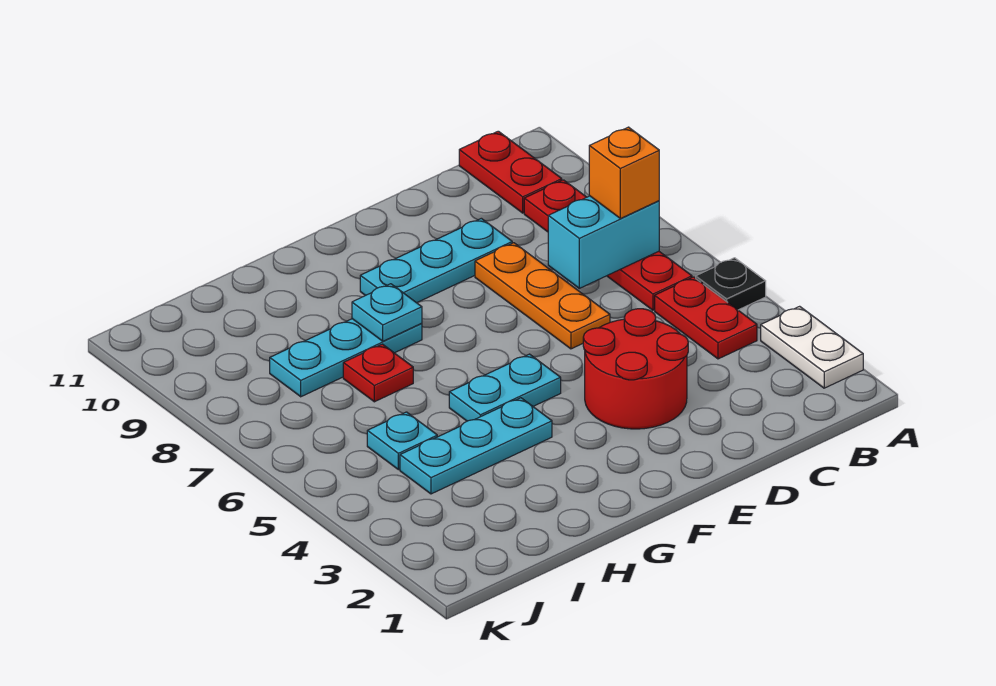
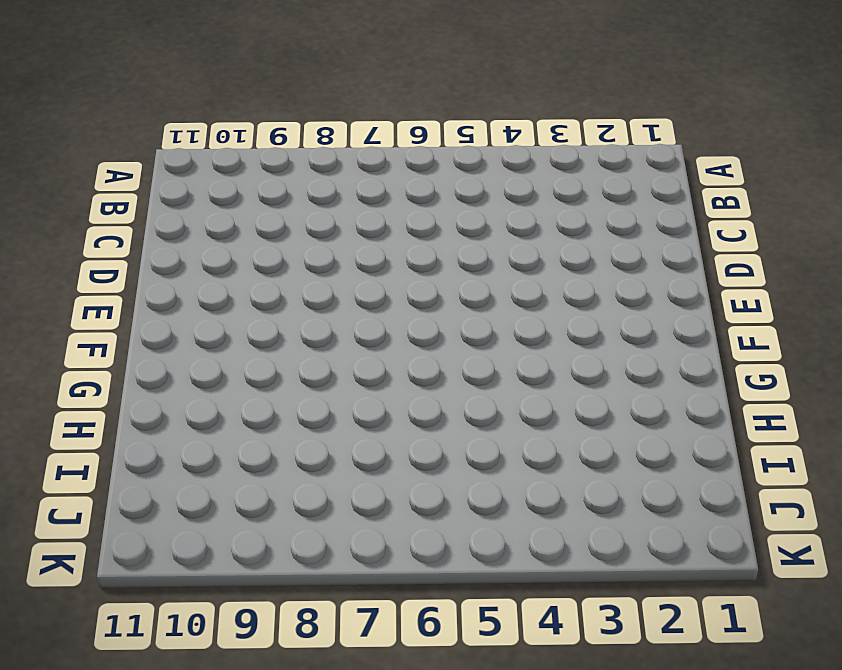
none -> white plate A2:A3 level 1
none -> black plate A5 level 1
none -> red plate B4:B5 level 1

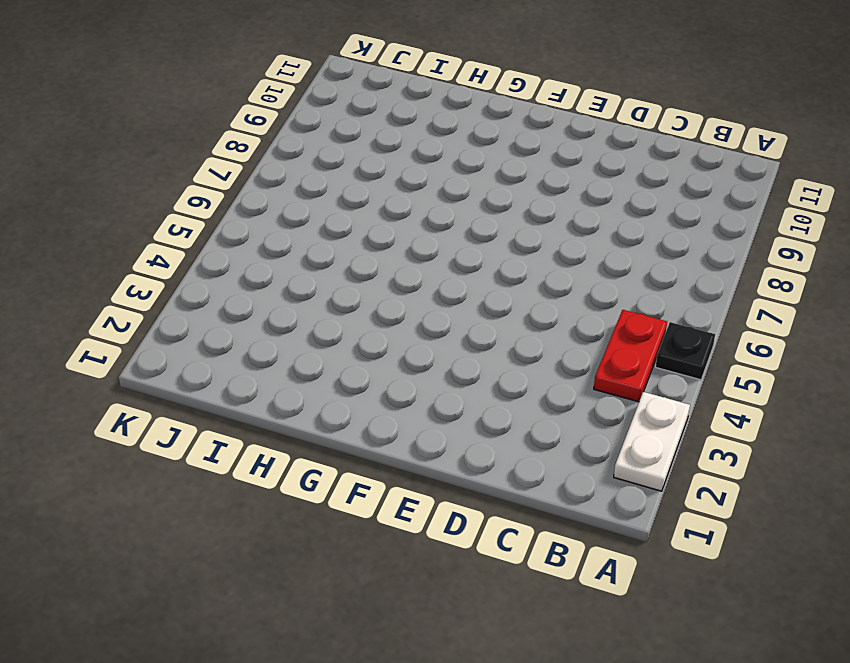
none -> red plate B6:B9 level 1
none -> red plate B10:B11 level 1
none -> red round brick D3:E4 level 1

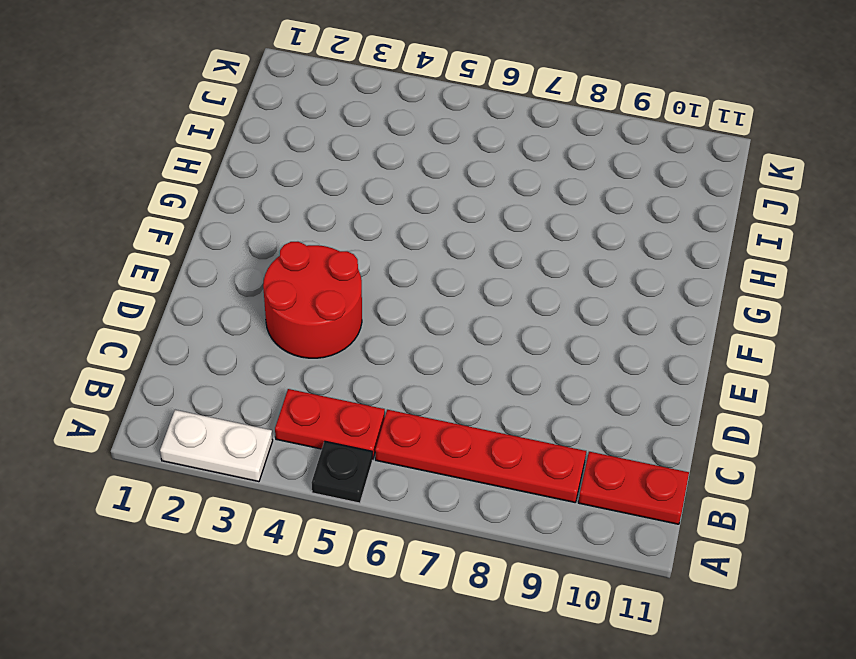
none -> orange plate D6:D8 level 1
none -> cyan plate D9:F9 level 1
none -> cyan plate F5:G5 level 1

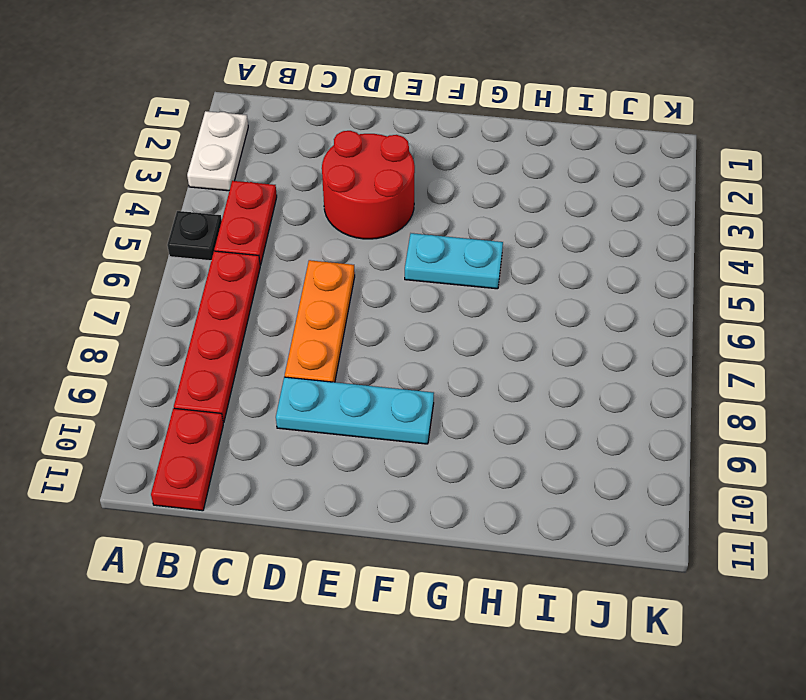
none -> cyan plate G4:I4 level 1
none -> cyan plate G8:I8 level 1
none -> red plate H7 level 1

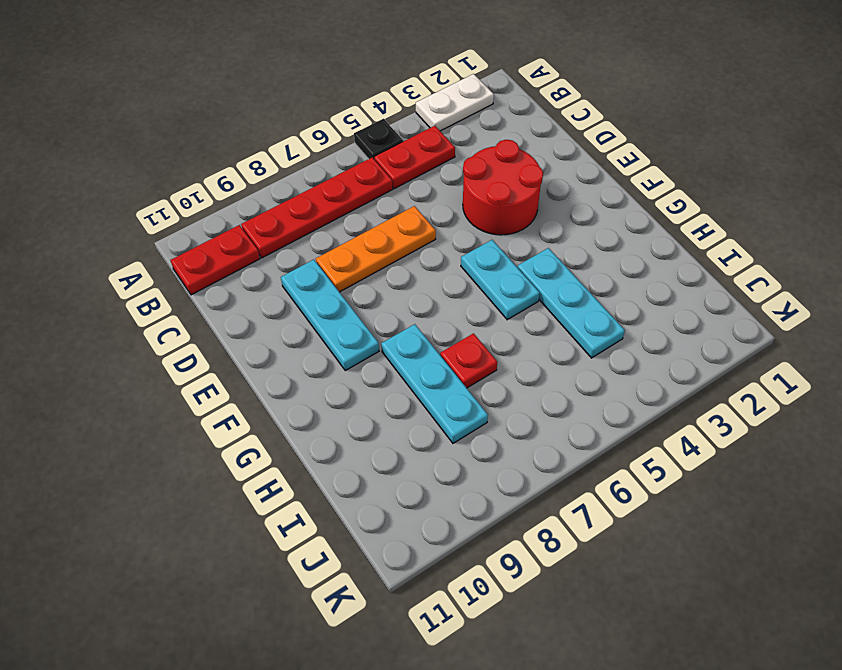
none -> cyan plate I5 level 1
none -> cyan brick B7:C7 level 2
none -> cyan plate G8 level 2

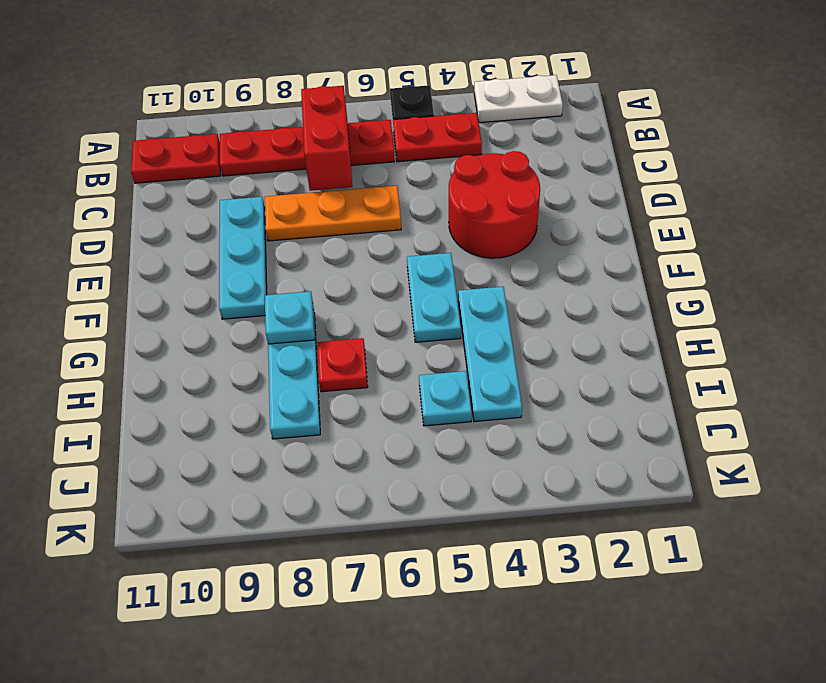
red brick B7:C7 level 2 -> cyan brick B7:C7 level 2
none -> orange brick B7 level 3

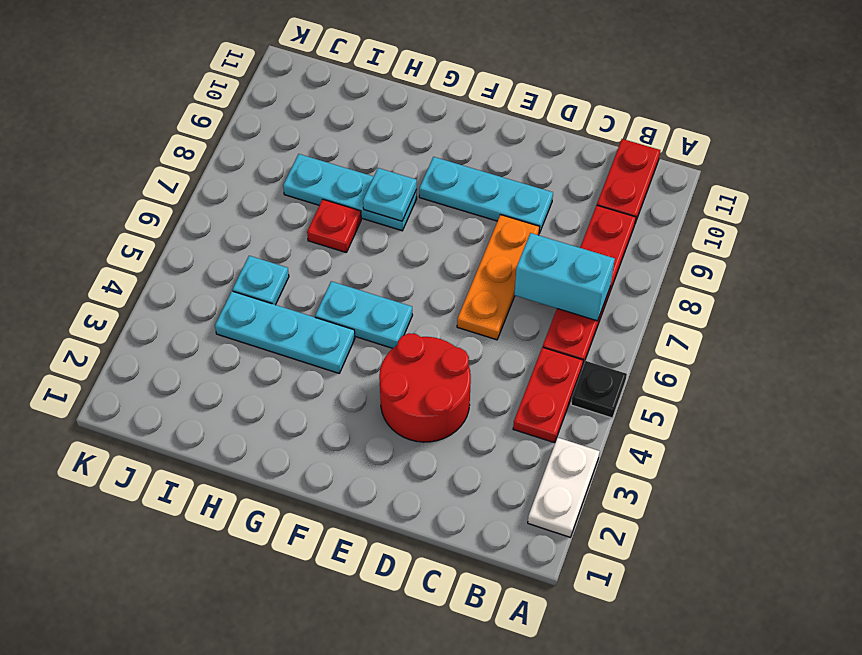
none -> orange brick B7 level 3

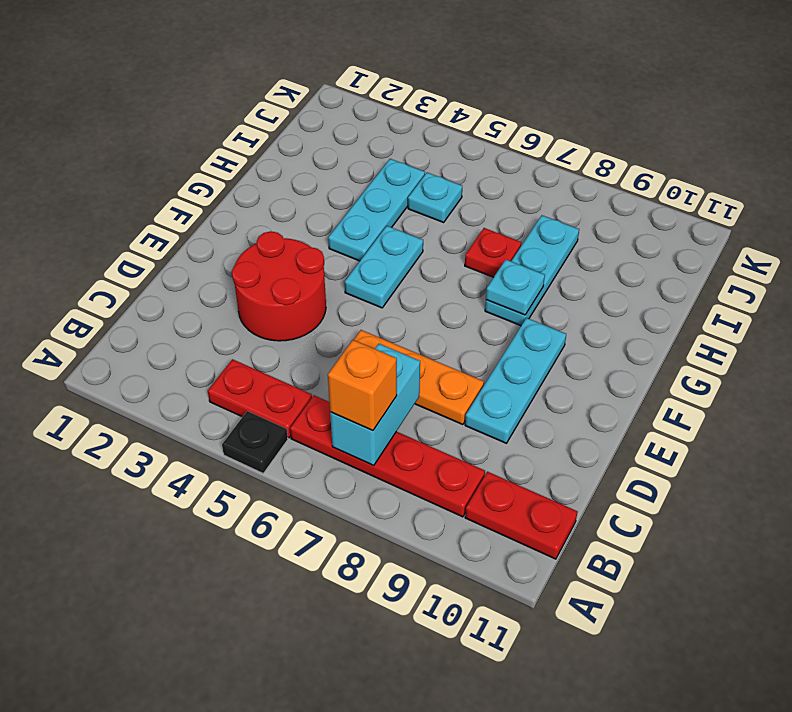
none -> white plate A2:A3 level 1

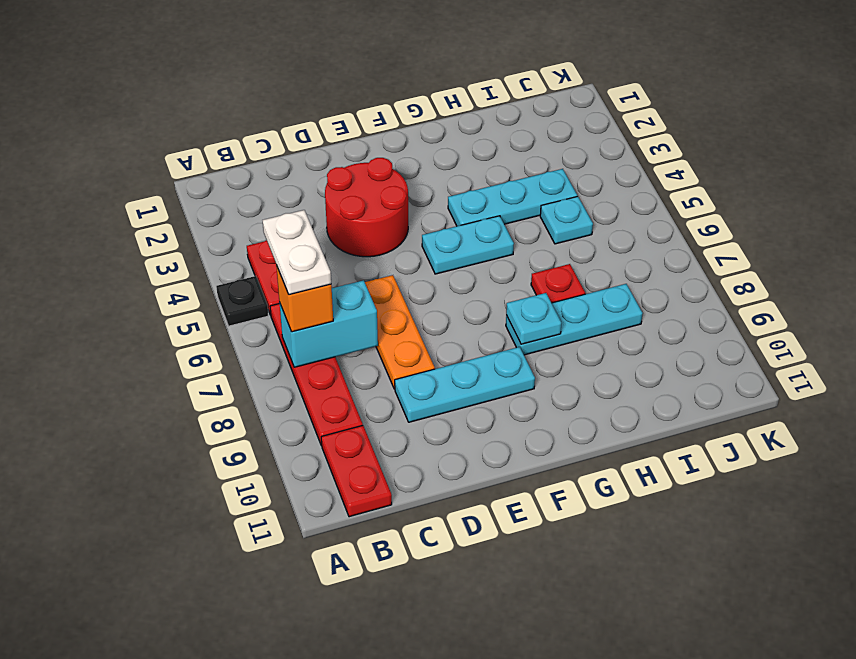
white plate B6:B7 level 4 -> white plate A2:A3 level 1

